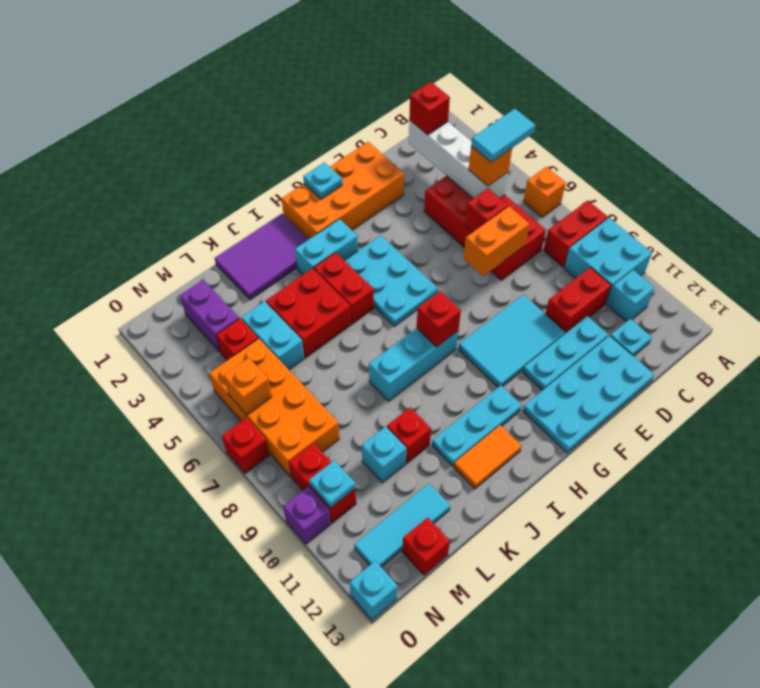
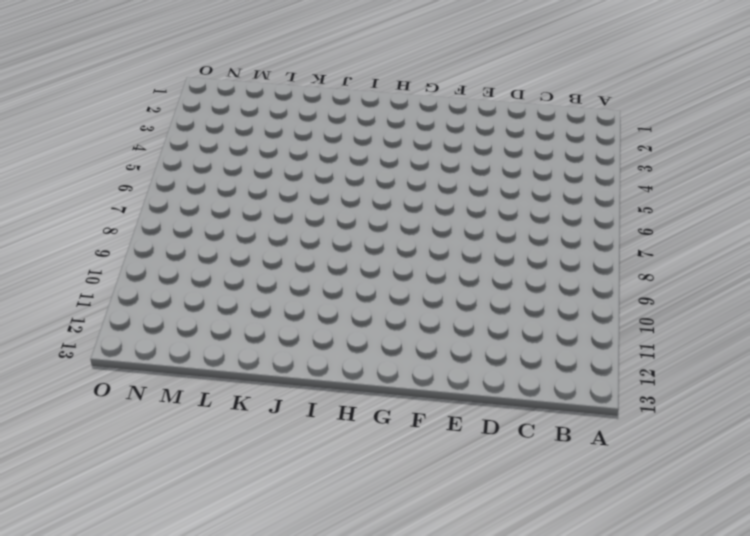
none -> orange brick A6 level 1
none -> red brick A8:B8 level 1
none -> cyan brick A9:B10 level 1
none -> cyan brick B11 level 1

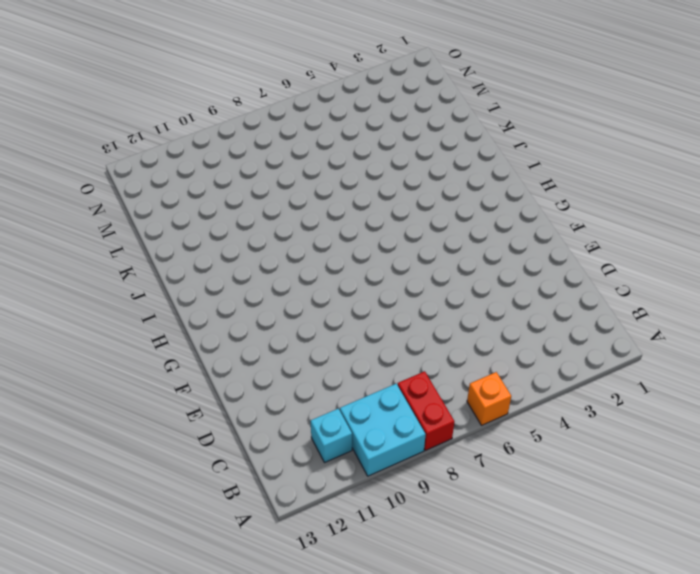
none -> red brick C4:D7 level 1
none -> red brick C10:D10 level 1
none -> cyan plate C12 level 1
none -> cyan plate D11:F11 level 1

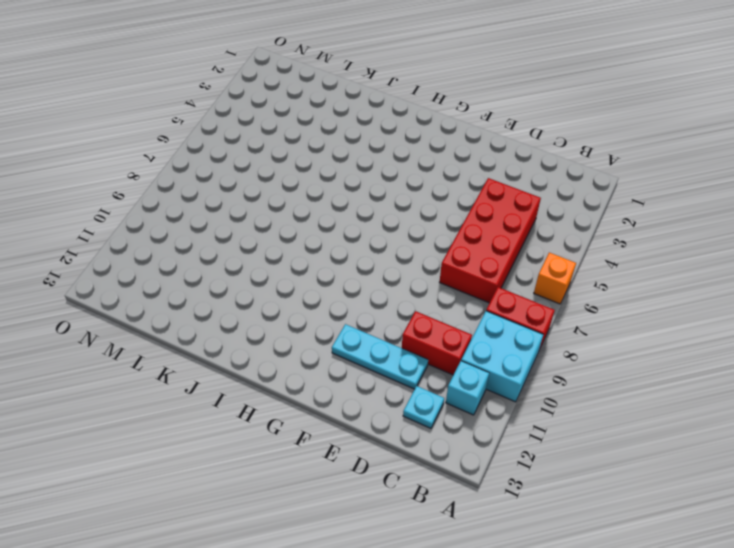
none -> cyan plate D12:G13 level 1
none -> orange brick E1:H2 level 1
none -> cyan tile E9:G10 level 1
none -> cyan plate G4:H6 level 1

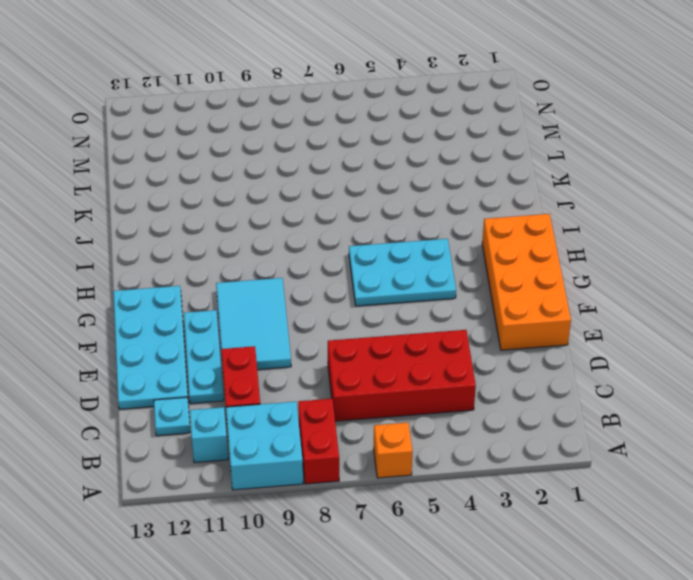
none -> cyan brick H3:I3 level 1
none -> cyan brick H8:J8 level 1
none -> cyan plate H11:J11 level 1
none -> purple tile I1:K2 level 1

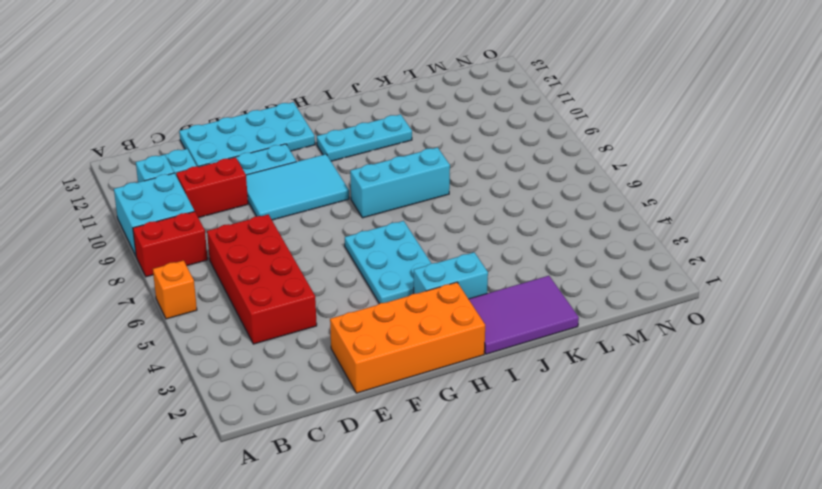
none -> red brick I4:I5 level 1
none -> orange tile I12:J12 level 1
none -> red brick J4:K5 level 1
none -> red brick K10 level 1

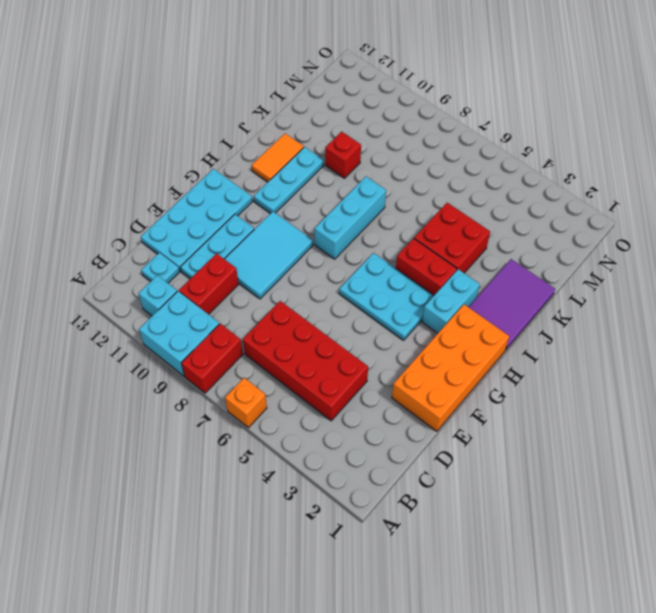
none -> cyan brick L4:L5 level 1
none -> cyan brick L10 level 1
none -> cyan tile L12:N12 level 1
none -> purple brick M2:M3 level 1

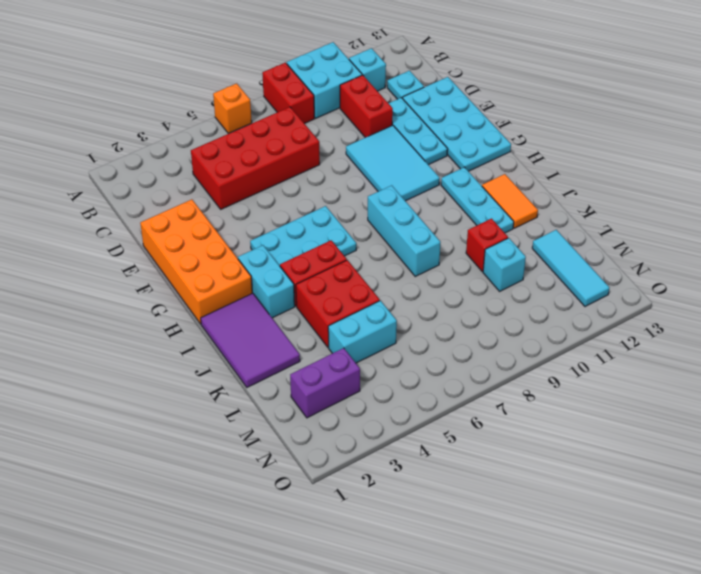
none -> red brick M4 level 1
none -> orange brick M5:N8 level 1
none -> red brick M13 level 1
none -> red brick N9:N10 level 1

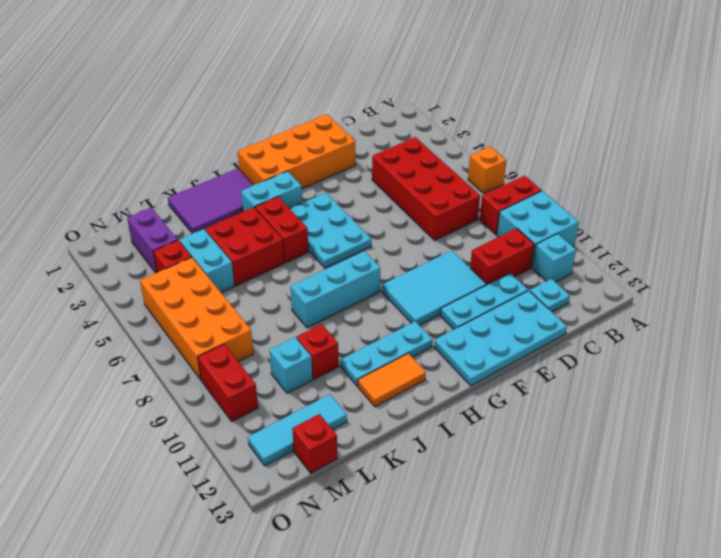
none -> red brick O7 level 1
none -> purple brick O10 level 1
none -> cyan brick O13 level 1
none -> white brick C2:C5 level 2

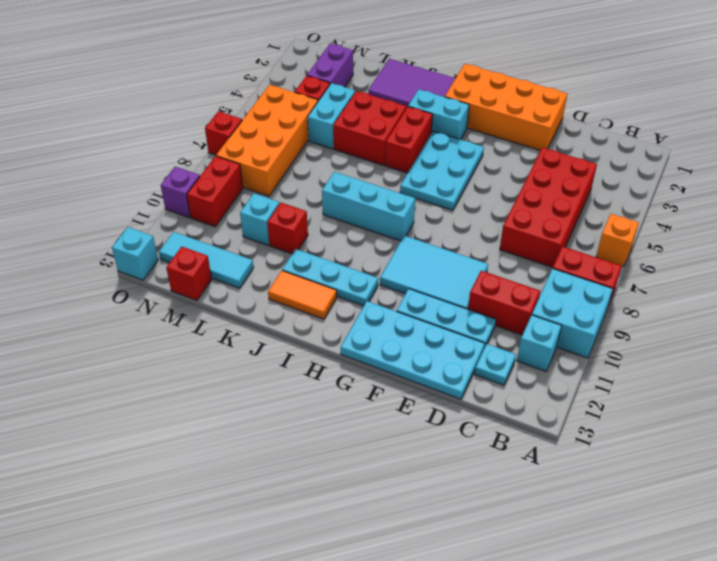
none -> white brick C2:C5 level 2
none -> red brick D6 level 2
none -> orange brick D7:E7 level 2
none -> cyan plate G1 level 2

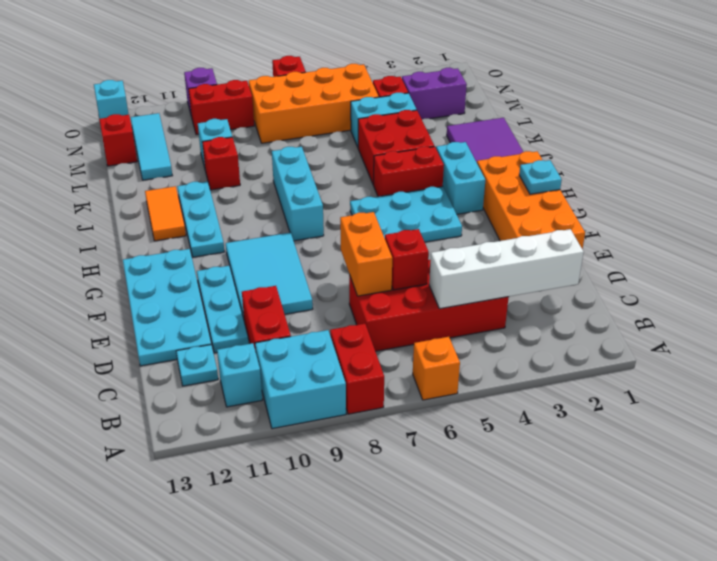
none -> red brick H8 level 2
none -> orange brick N6 level 2
none -> cyan plate N10 level 2
none -> red brick C2 level 3

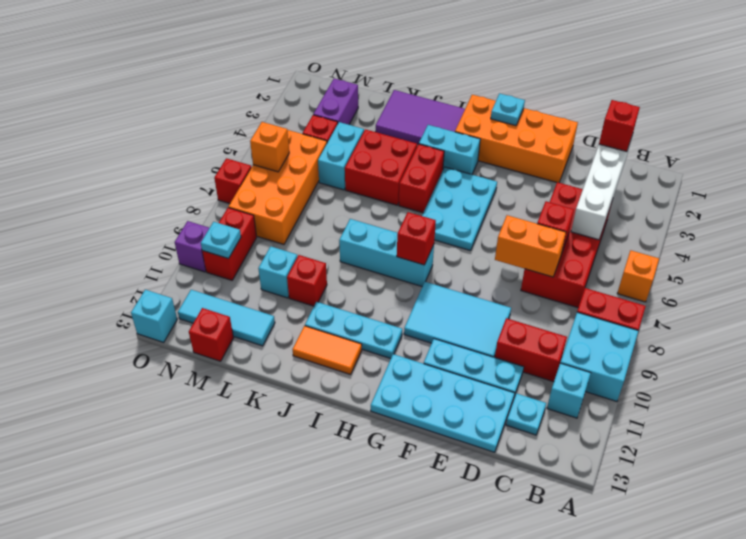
none -> orange brick C5 level 3
none -> cyan tile B5:C5 level 4

